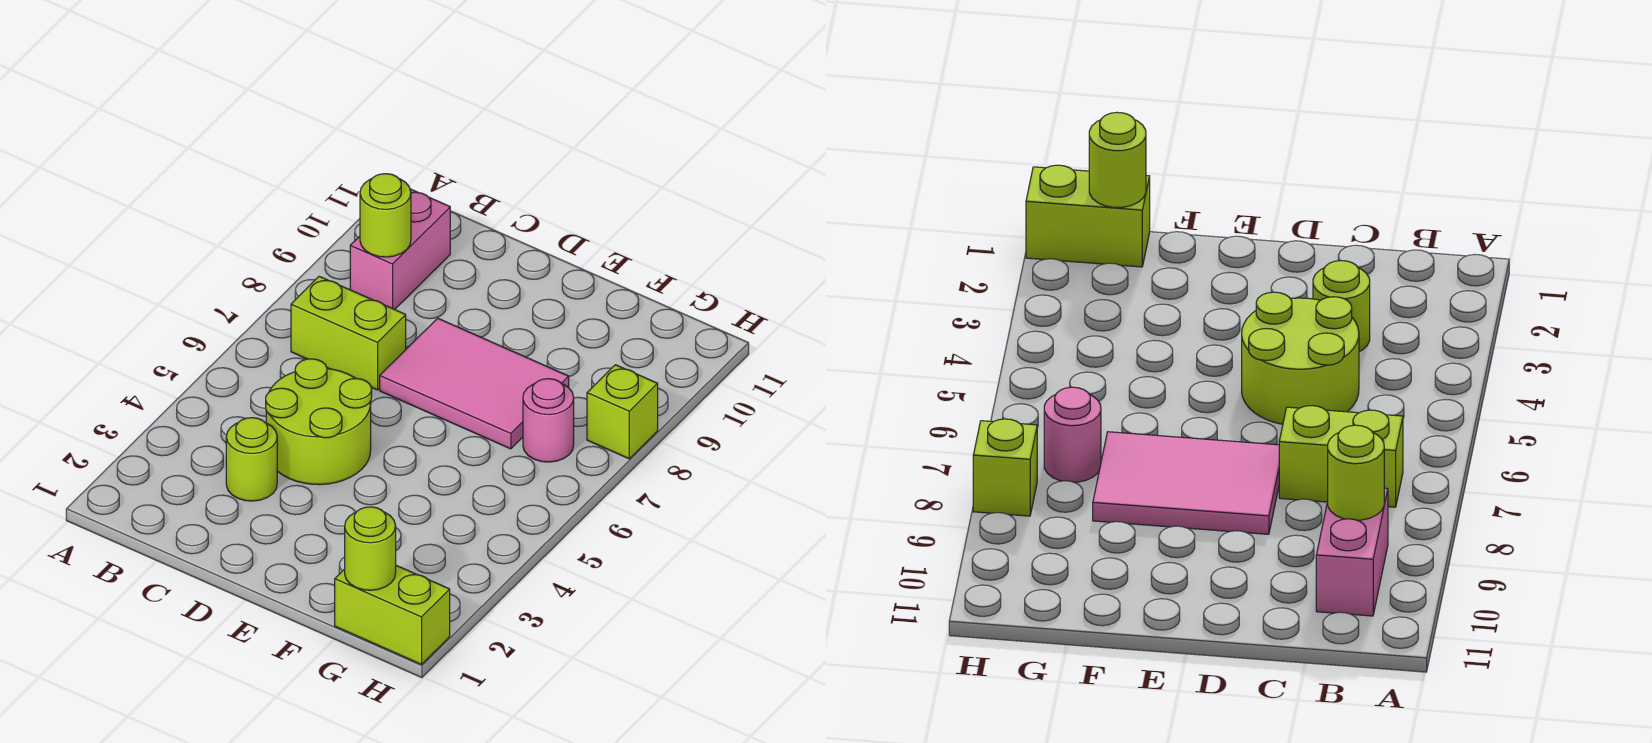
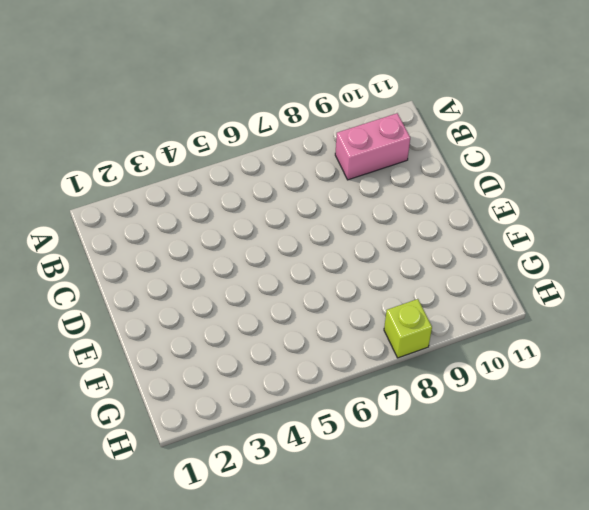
none -> lime brick B7:C7 level 1
none -> lime round brick C3 level 1

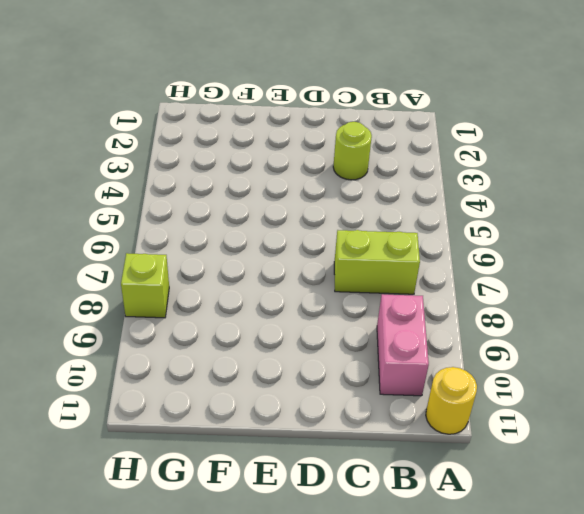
yellow round brick A11 level 1 -> none
none -> lime round brick C4:D5 level 1
none -> pink tile D7:F8 level 1

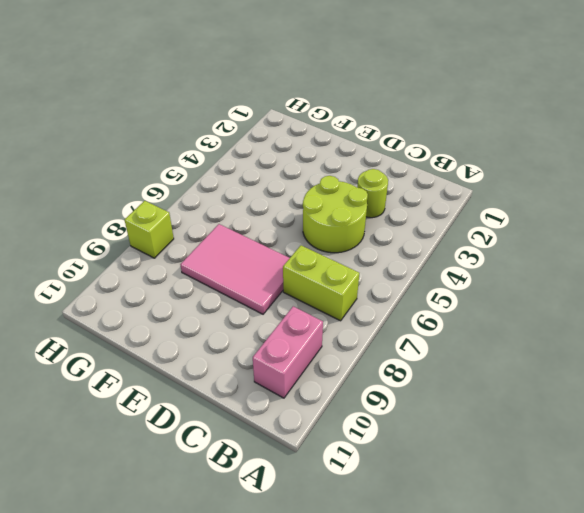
none -> lime brick G1:H1 level 1
none -> pink round brick G7 level 1

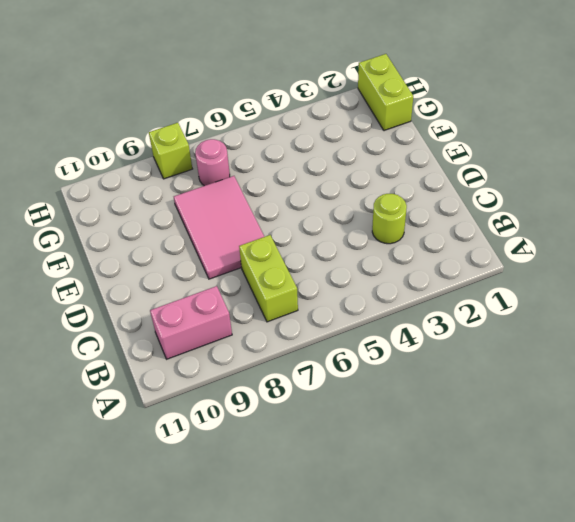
none -> lime round brick C4:D5 level 1
none -> lime round brick B9 level 2

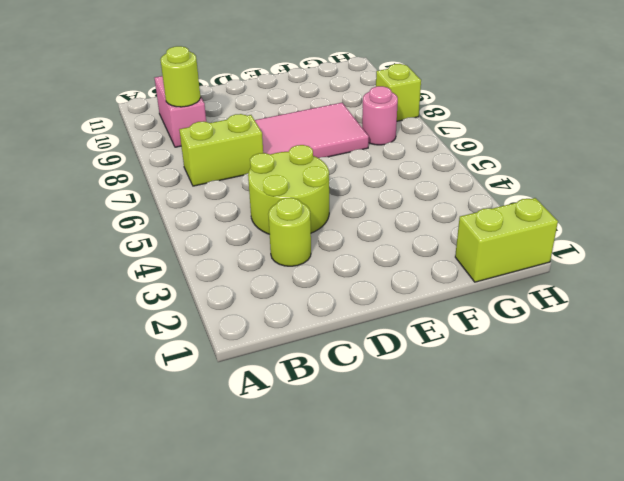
none -> lime round brick G1 level 2

